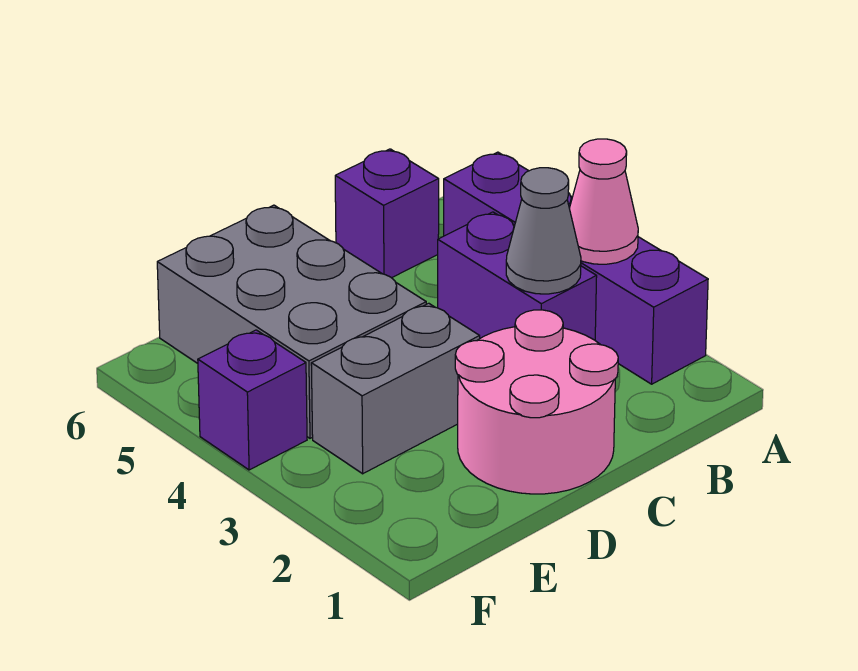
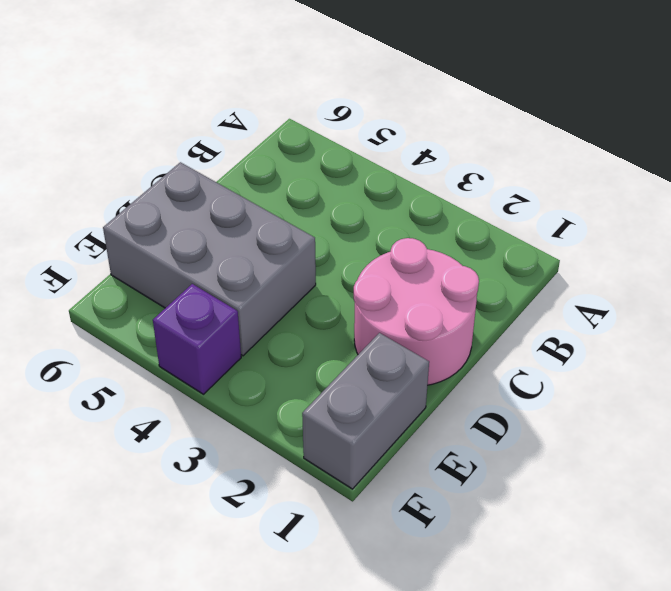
grey brick E1:F1 level 1 -> grey brick D3:E3 level 1
none -> purple brick A2:A5 level 1
none -> purple brick B3:B4 level 1

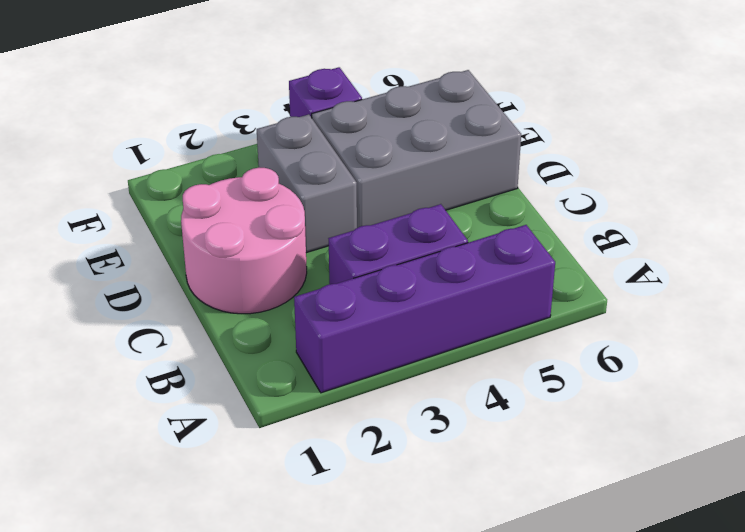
none -> purple brick B6 level 1
none -> pink cone A3 level 2

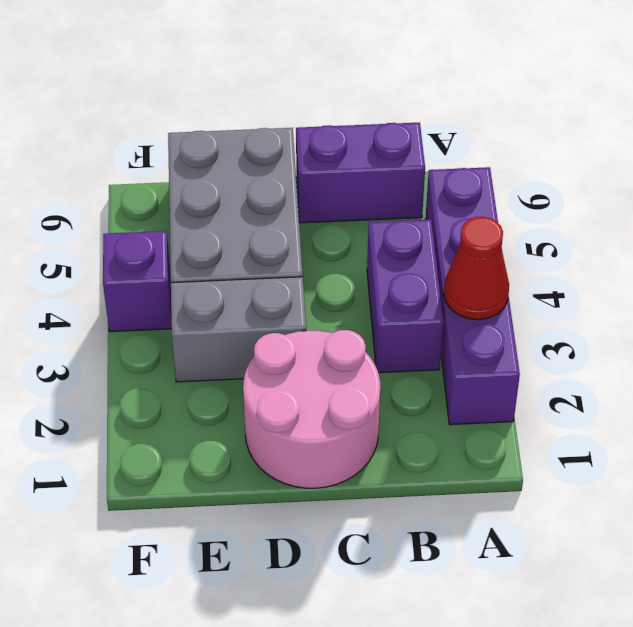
red cone A3 level 2 -> pink cone A3 level 2
purple brick B6:C6 level 1 -> purple brick B6 level 1
none -> grey cone B3 level 2

